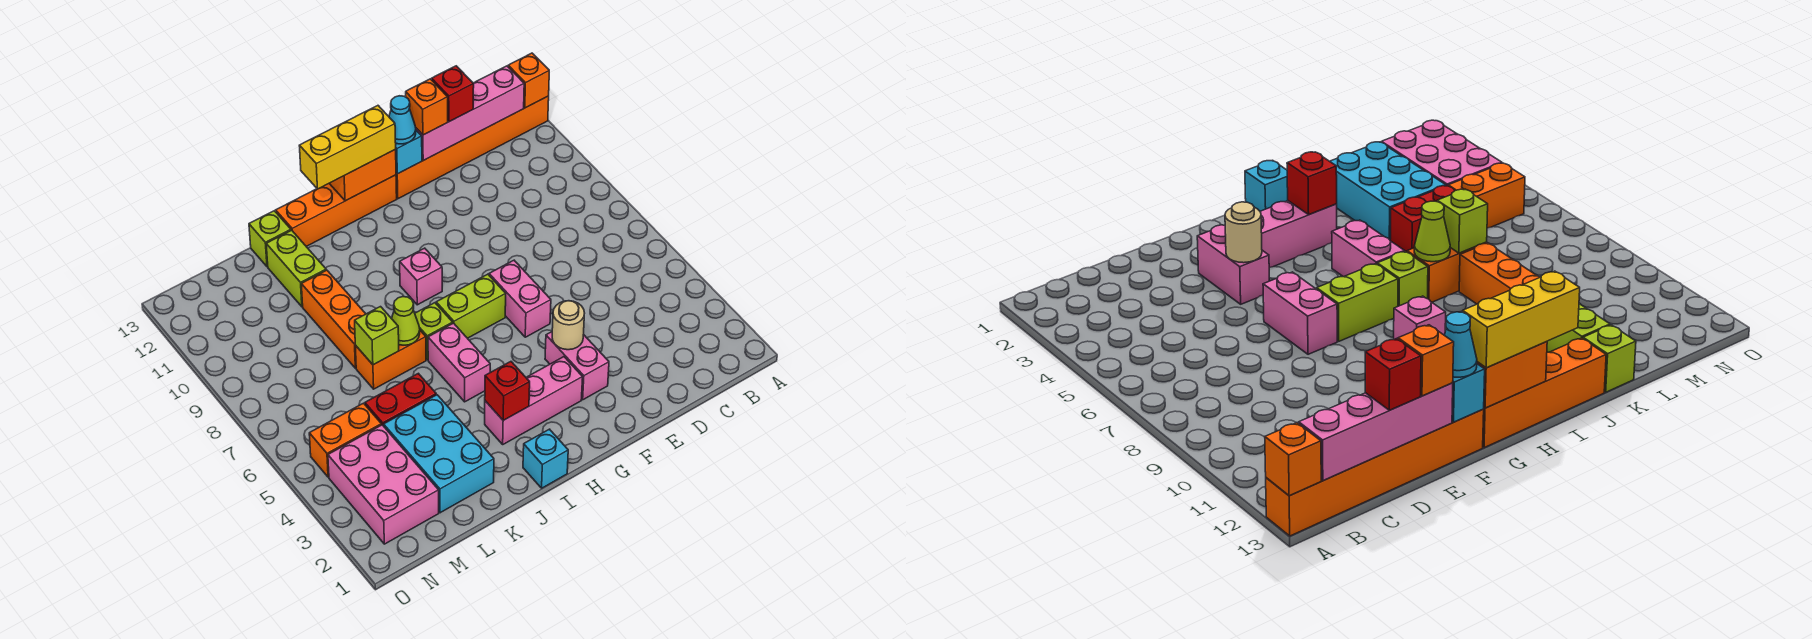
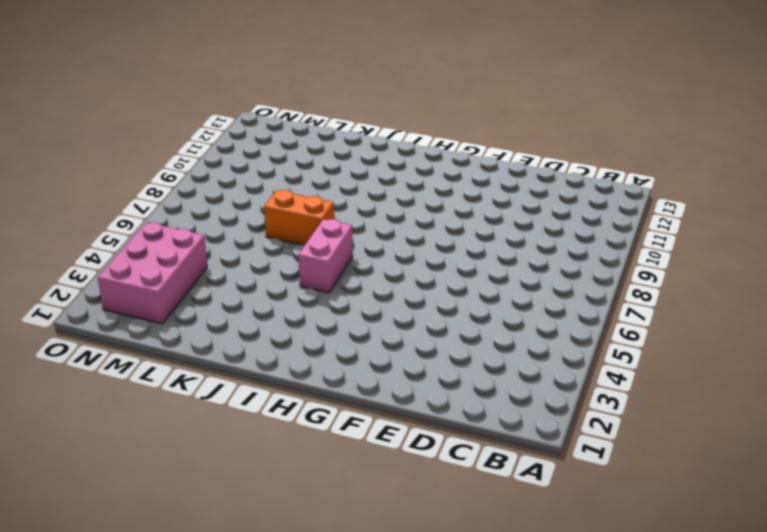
none -> orange brick A13:F13 level 1
none -> pink brick F3:F4 level 1
none -> pink brick F6:F7 level 1
none -> pink brick G3:I3 level 1

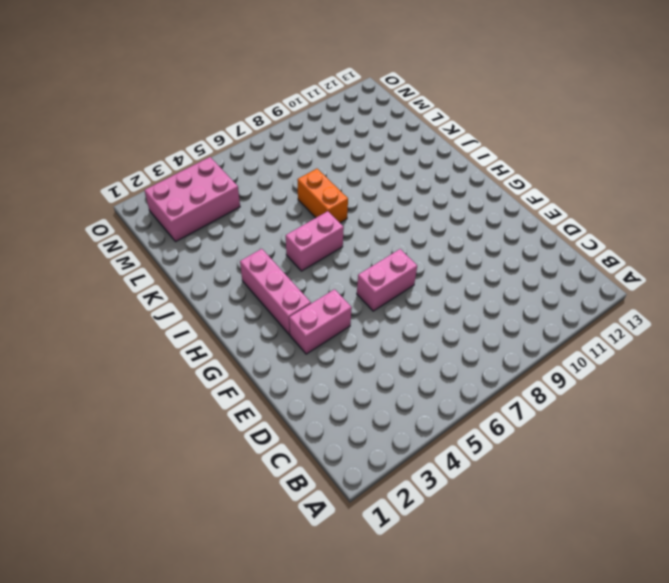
none -> orange brick A13:F13 level 1
none -> lime brick G7:H7 level 1
none -> orange brick G13:J13 level 1
none -> pink brick H9 level 1

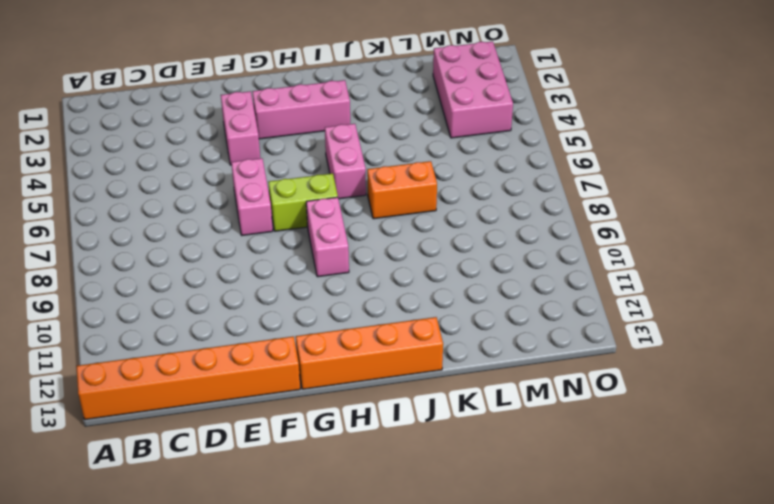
pink brick H8:H9 level 1 -> pink brick H9 level 1
none -> cyan brick I1 level 1
none -> lime brick I7 level 1
none -> cyan brick K2:L4 level 1
none -> red brick K5:L5 level 1

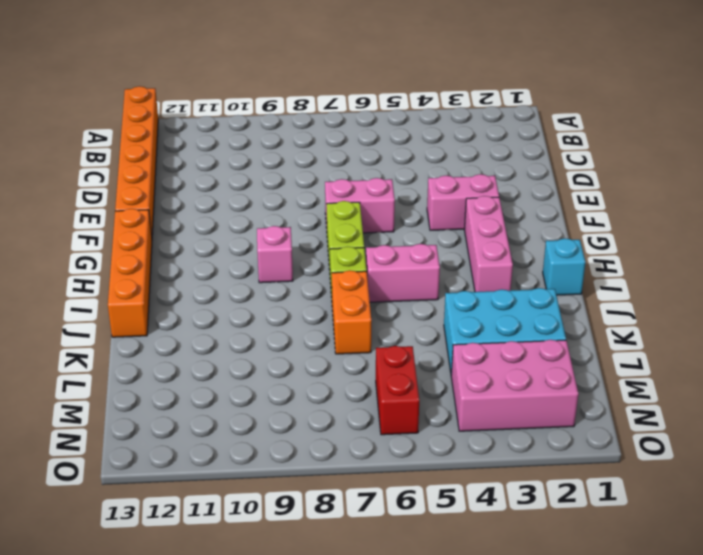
red brick M6:N6 level 1 -> red brick K5:L5 level 1
none -> orange brick K8:K10 level 1
none -> lime brick K11:K12 level 1
none -> lime brick K13 level 1
none -> orange brick M5:N5 level 1

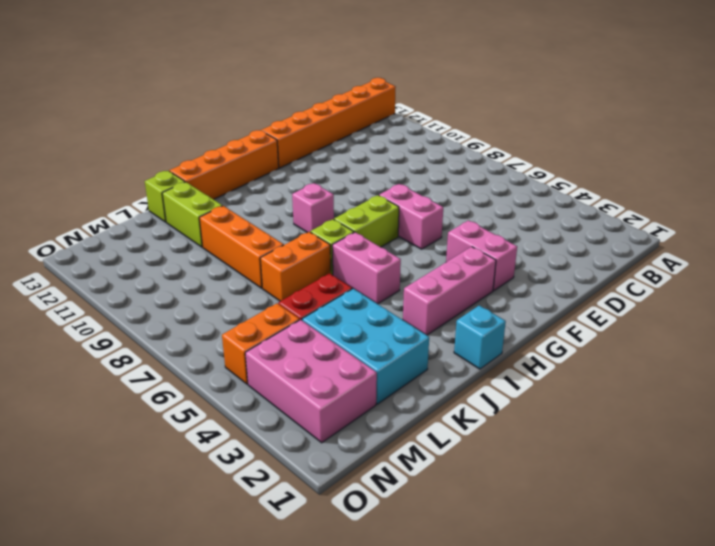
none -> orange brick A13 level 2
none -> pink brick B13:E13 level 2
none -> tan round brick F4 level 2
none -> cyan brick F13 level 2

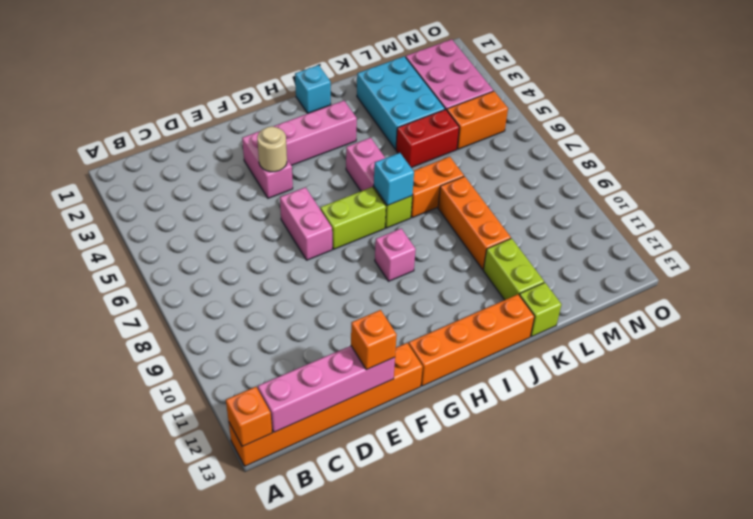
cyan brick I7 level 2 -> cyan brick F13 level 2
none -> orange brick G13:H13 level 2
none -> red brick I3 level 2
none -> lime cone J7 level 2
none -> lime brick K7 level 2

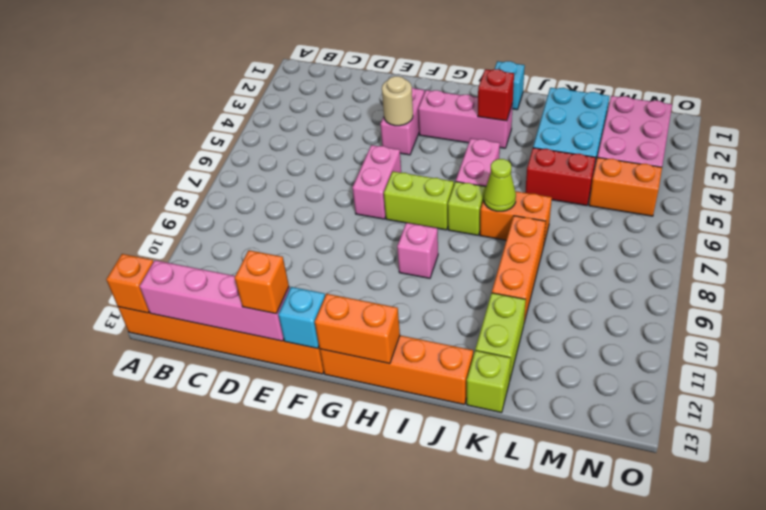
none -> lime brick K7 level 2
none -> red brick D13 level 3
none -> cyan cone F13 level 3
none -> yellow brick G13:I13 level 3

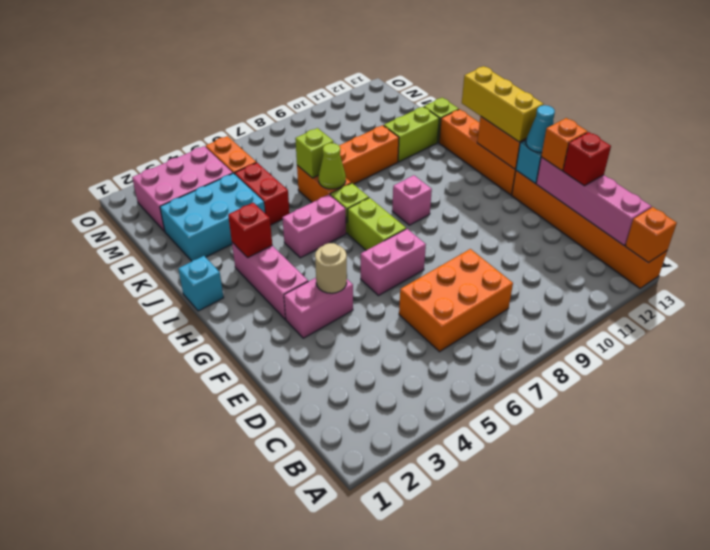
orange brick C6:D8 level 1 -> none

